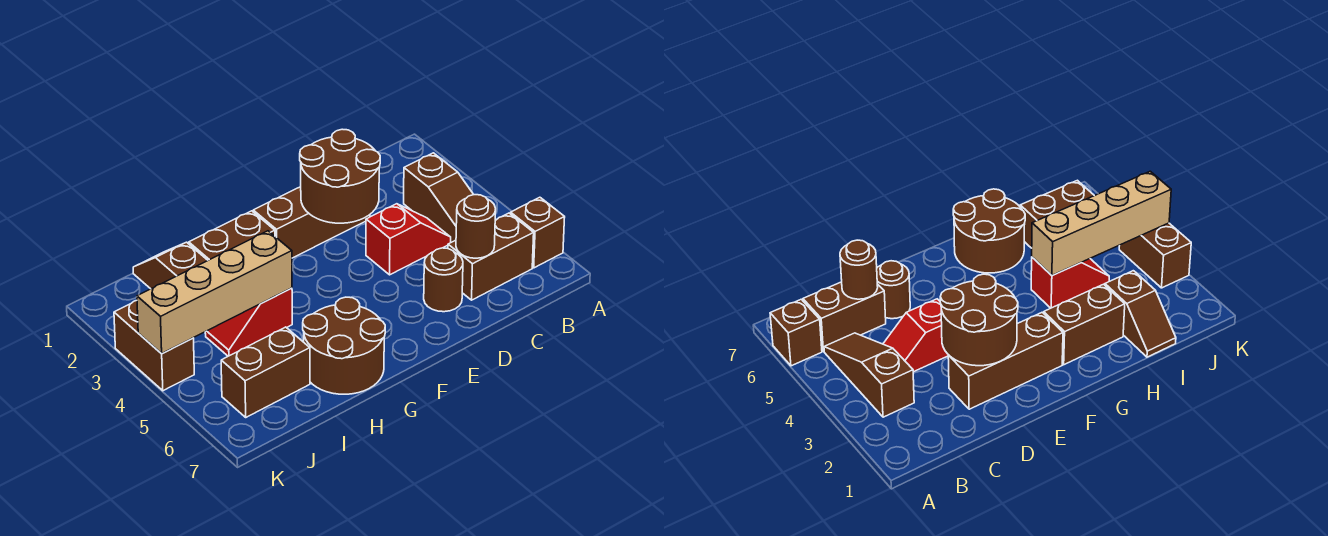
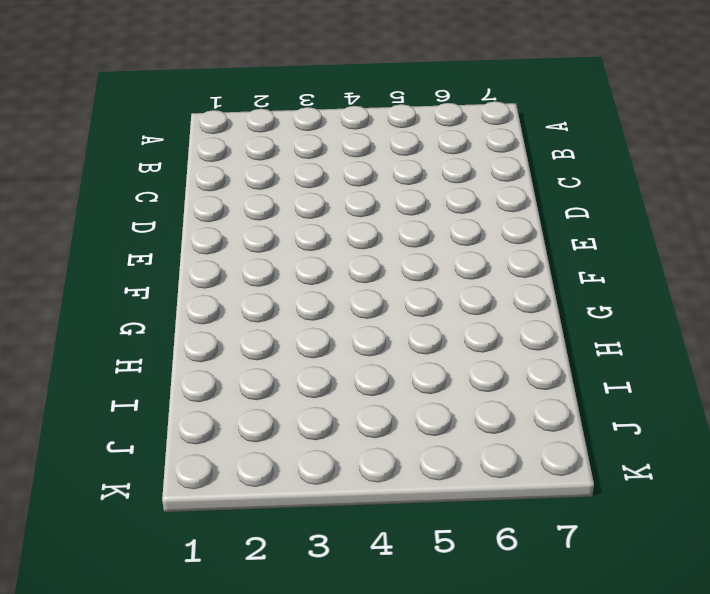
none -> brown brick A6 level 1
none -> brown slope B3:B5 level 1 top 3
none -> brown brick B6:C6 level 1

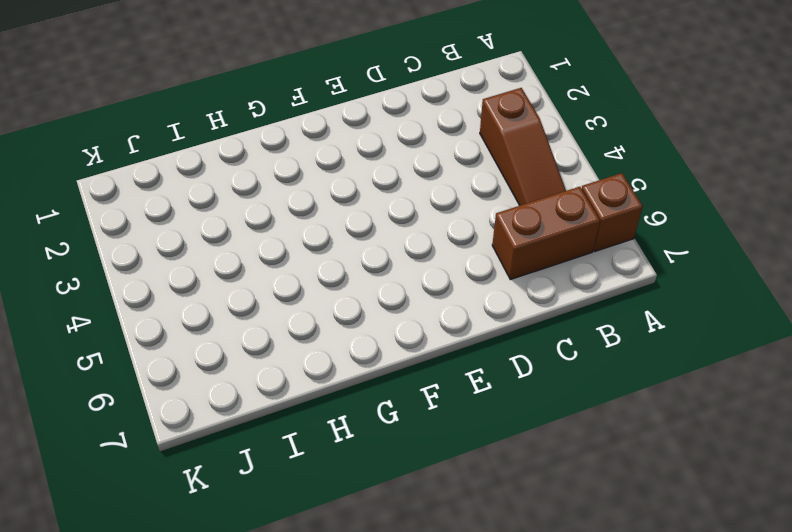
none -> red slope C4:D4 level 1 top D
none -> brown brick D2:F2 level 1
none -> brown round brick D6 level 1

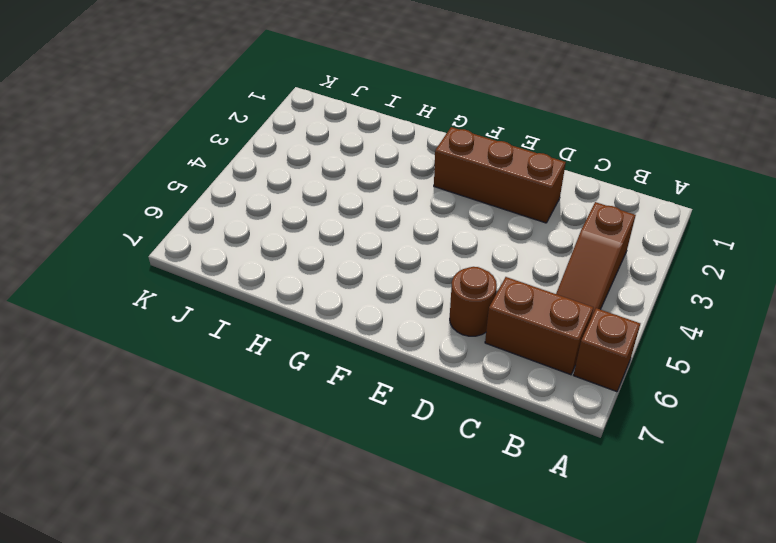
none -> red slope C4:D4 level 1 top D
none -> brown brick G2:H2 level 1
none -> brown round brick G6:H7 level 1

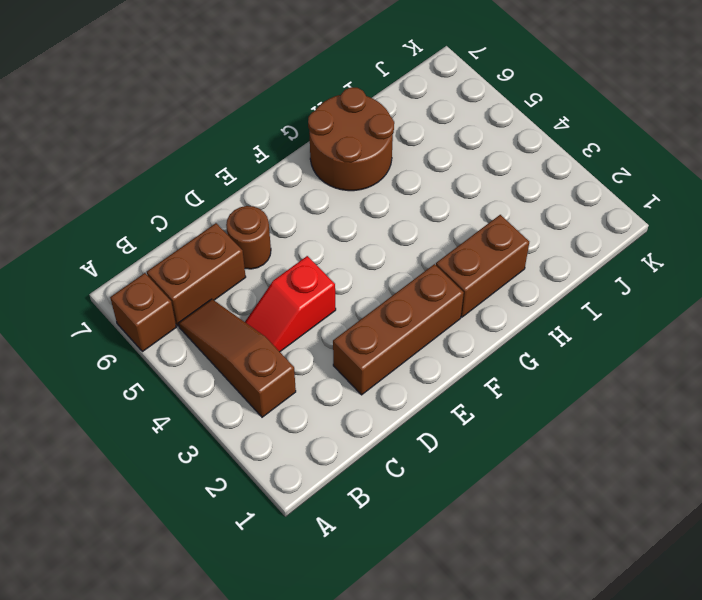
none -> red slope H4:I4 level 1 top H
none -> brown slope I1:I2 level 1 top 2
none -> brown brick I6:J6 level 1

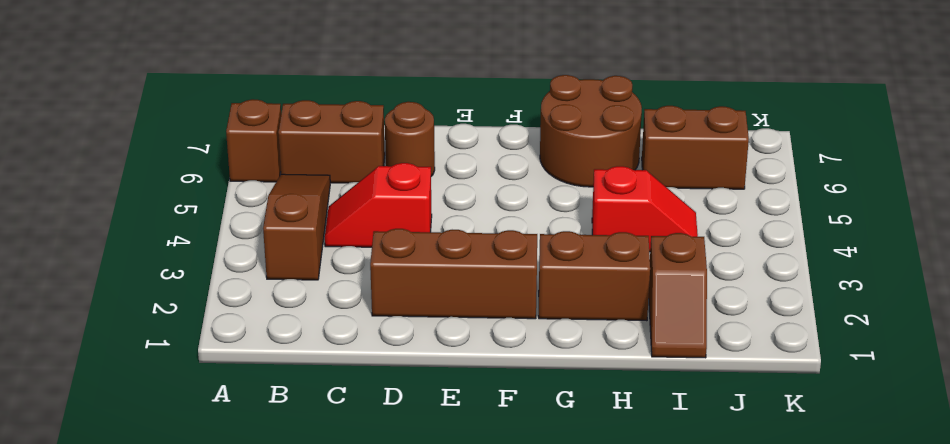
none -> brown brick K3:K4 level 1
none -> brown round brick C6 level 2
none -> brown round brick D2:E3 level 2

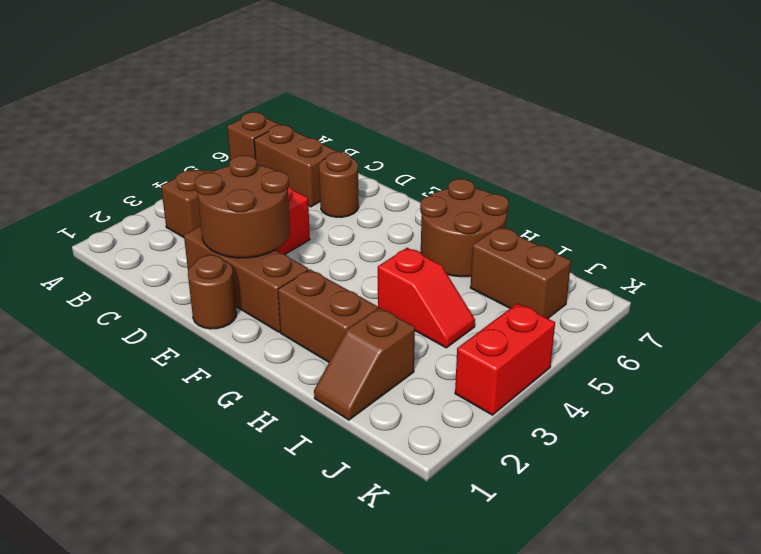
brown round brick E1 level 1 -> brown round brick C6 level 2
red brick K3:K4 level 1 -> brown brick K3:K4 level 1
none -> tan brick H4:K4 level 2

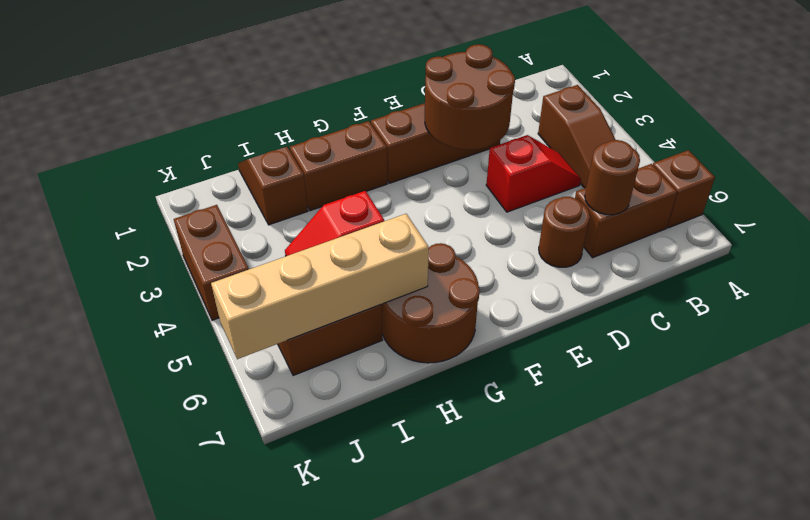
tan brick H6:K6 level 2 -> tan brick H4:K4 level 2

